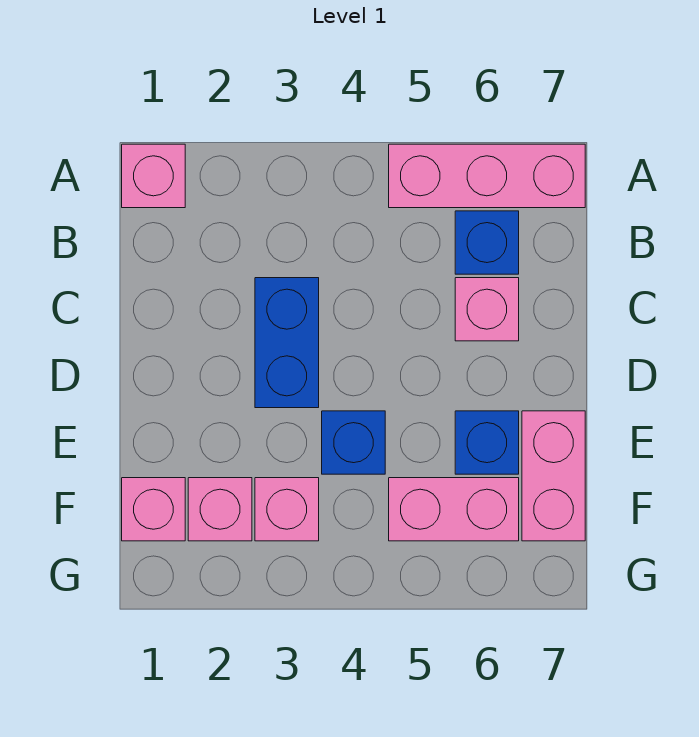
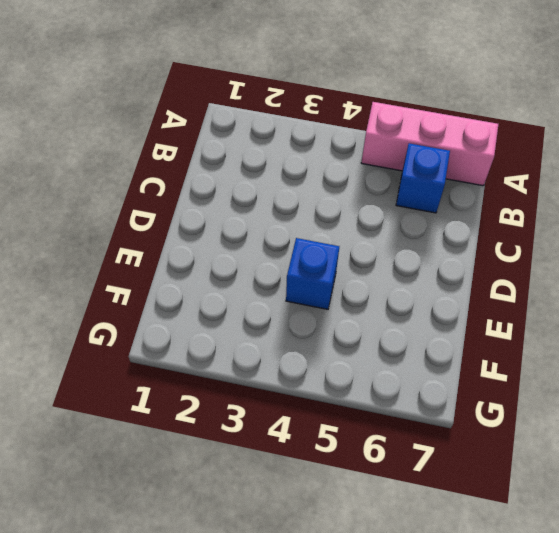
none -> pink brick A1 level 1
none -> blue brick C3:D3 level 1
none -> pink brick C6 level 1

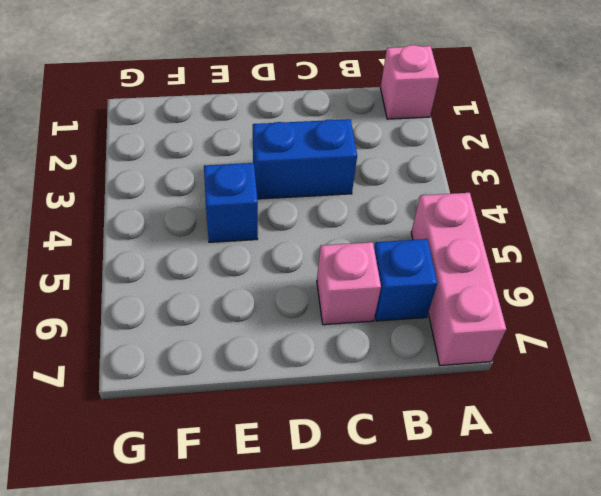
none -> blue brick E6 level 1
none -> pink brick E7:F7 level 1
none -> pink brick F1 level 1

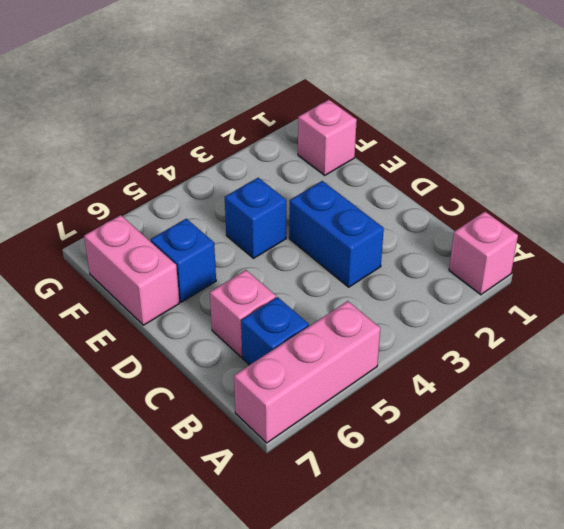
none -> pink brick F2 level 1
none -> pink brick F3 level 1
none -> pink brick F5:F6 level 1

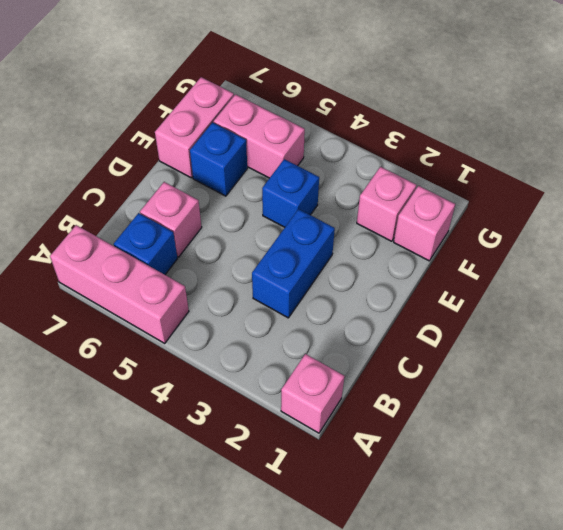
none -> pink brick F3 level 1

